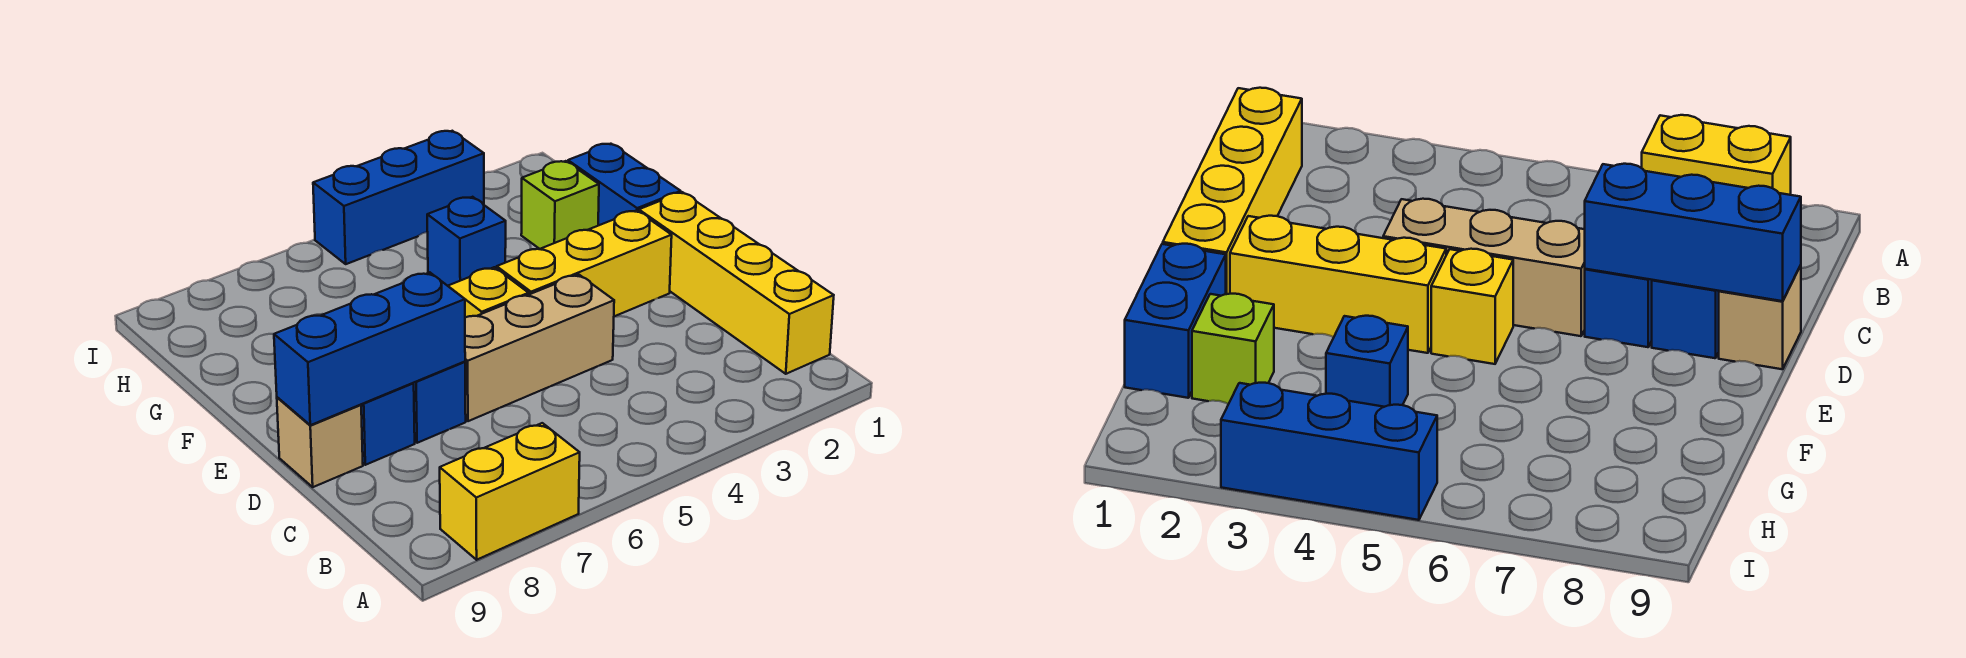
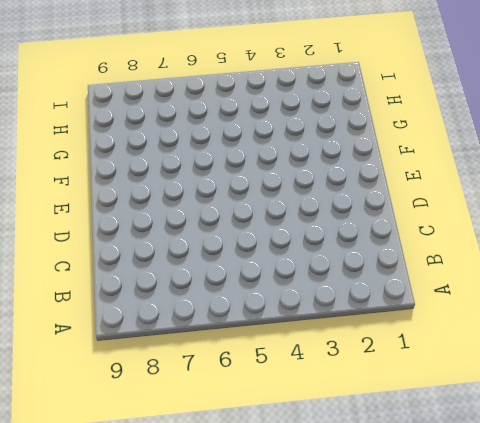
none -> yellow brick A7:A8 level 1
none -> yellow brick B1:E1 level 1
none -> tan brick D4:D6 level 1

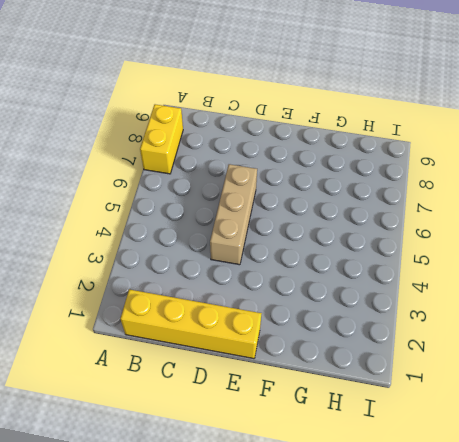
none -> blue brick D7 level 1
none -> blue brick D8 level 1
none -> tan brick D9 level 1

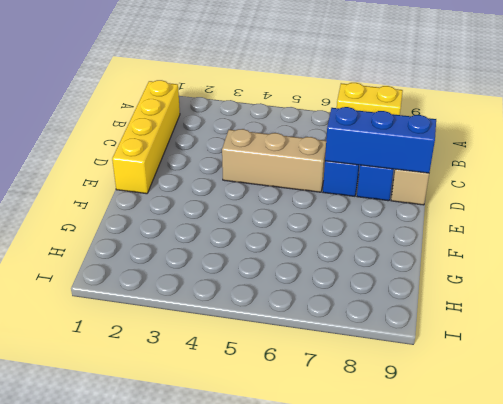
none -> yellow brick E2:E4 level 1
none -> yellow brick E5 level 1
none -> blue brick F1:G1 level 1

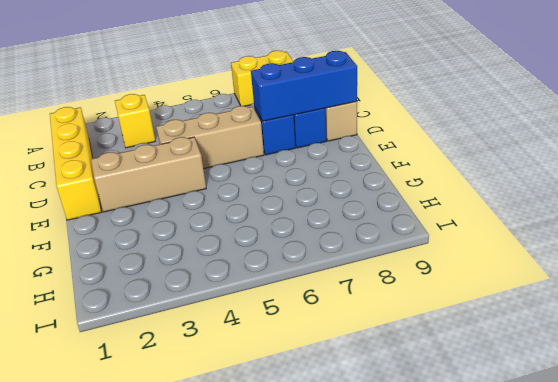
yellow brick B3 level 1 -> yellow brick E5 level 1
tan brick E2:E4 level 1 -> yellow brick E2:E4 level 1
none -> blue brick F1:G1 level 1
none -> lime brick G2 level 1
none -> blue brick G4 level 1

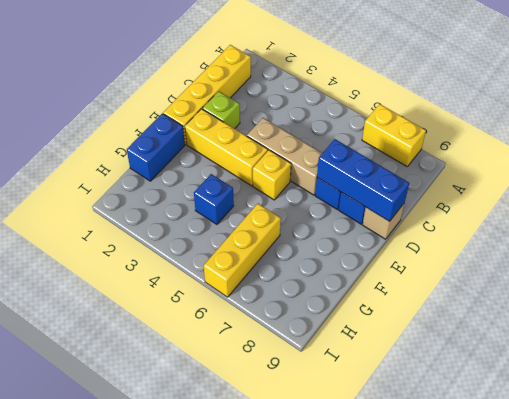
lime brick D2 level 1 -> lime brick G2 level 1
yellow brick G6:I6 level 1 -> none
none -> blue brick I3:I5 level 1

